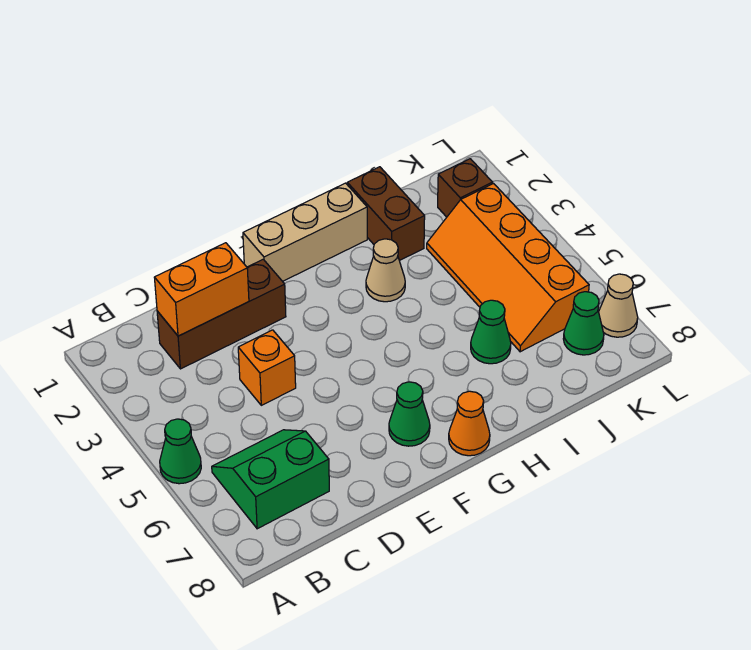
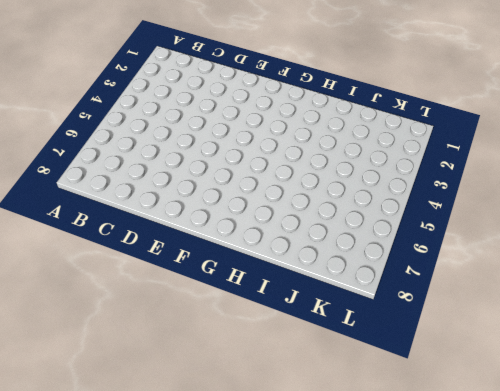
none -> green cone A5 level 1
none -> green slope B6:C7 level 1 top 7
none -> brown brick C2:E2 level 1

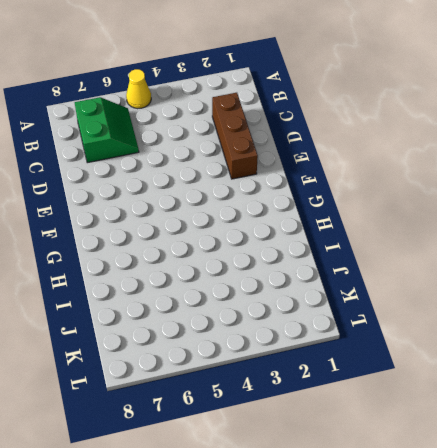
yellow cone A5 level 1 -> green cone A5 level 1
none -> orange brick D4 level 1
none -> tan brick F1:H1 level 1
none -> green cone F7 level 1

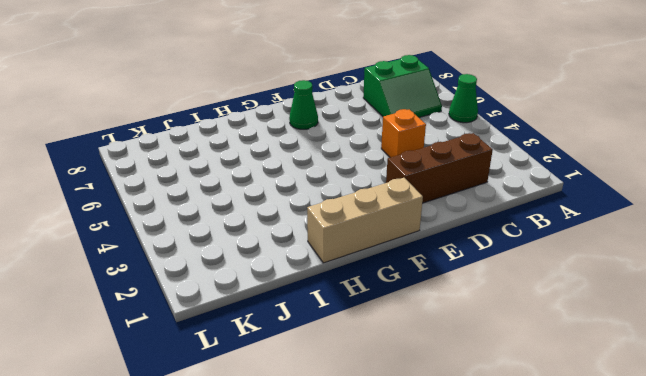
none -> orange cone G8 level 1
none -> tan cone H3 level 1
none -> brown brick I1:I2 level 1

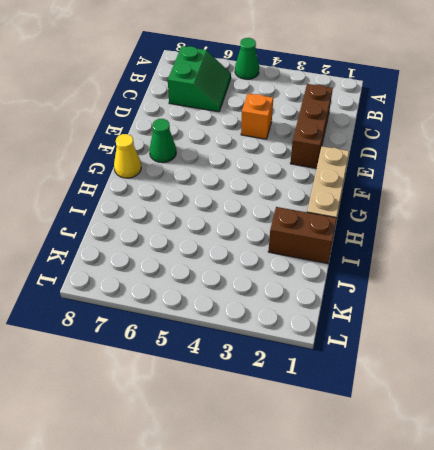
yellow cone G8 level 1 -> orange cone G8 level 1
none -> tan cone H3 level 1
none -> green cone I6 level 1
none -> orange slope J3:K6 level 1 top K

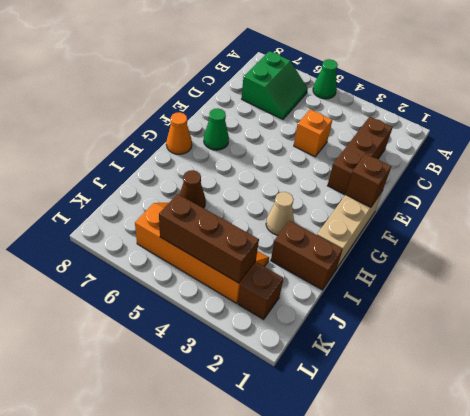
brown brick F1 level 2 -> none
brown cone I6 level 1 -> green cone I6 level 1
brown brick K3:K5 level 2 -> none
none -> green cone K7 level 1
none -> tan cone L7 level 1
none -> orange brick C2:D2 level 2

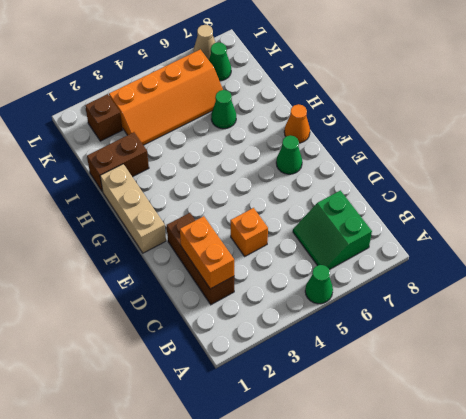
none -> tan cone H3 level 1

